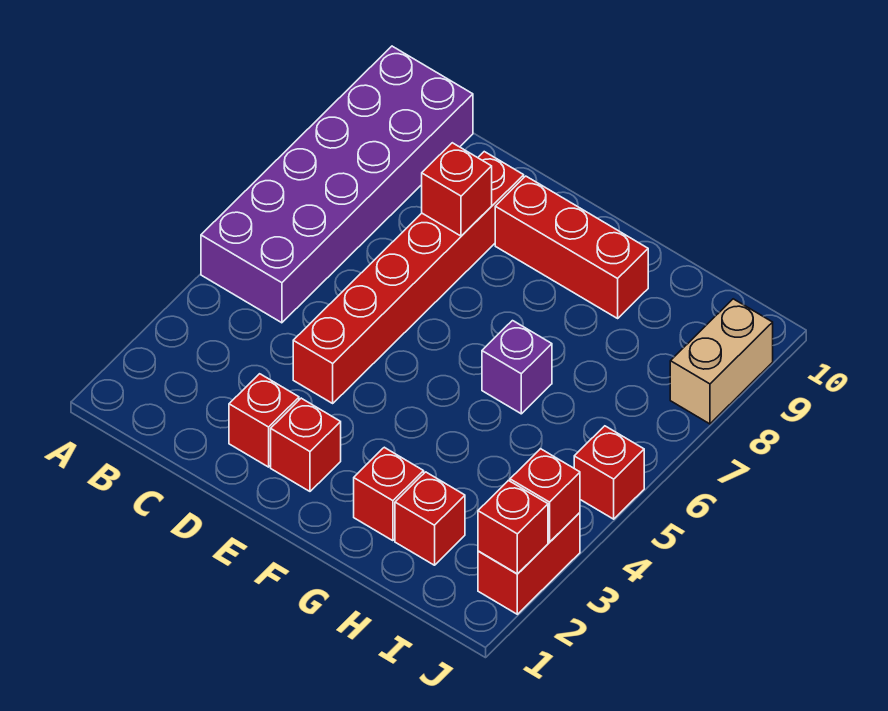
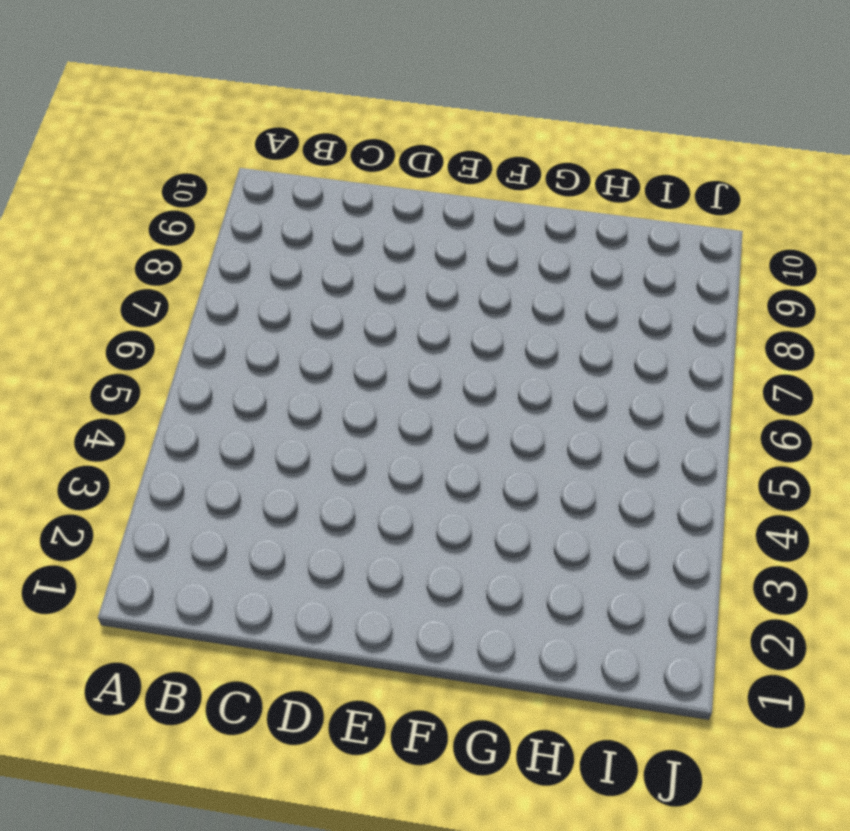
none -> purple brick A5:B10 level 1
none -> red brick D2 level 1
none -> red brick D4:D9 level 1

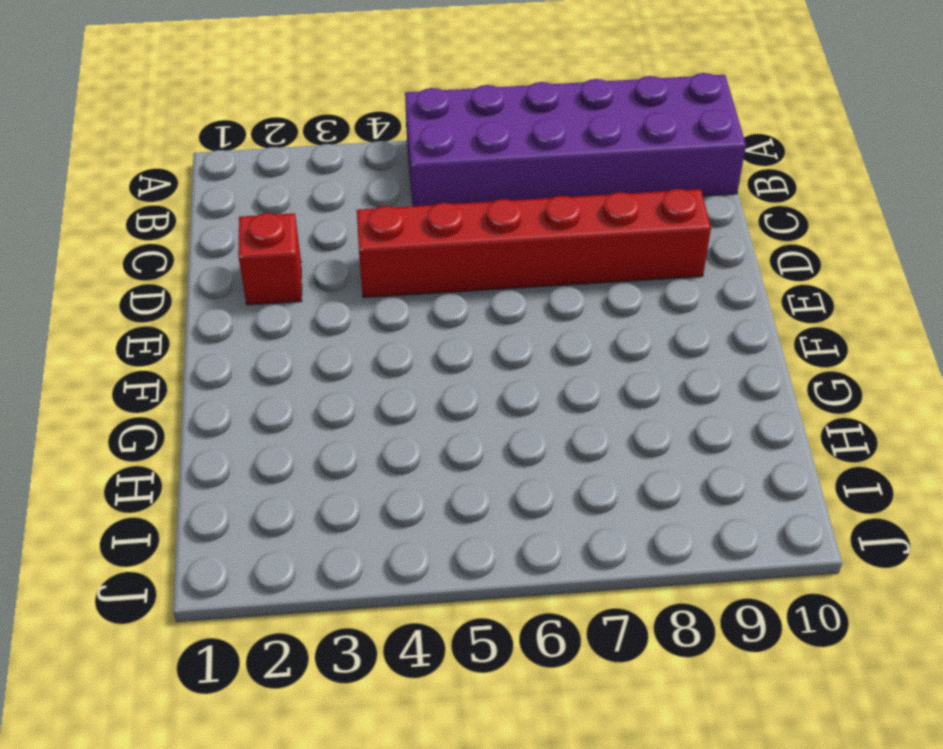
none -> red brick E2 level 1
none -> red brick E9:G9 level 1
none -> red brick G2 level 1

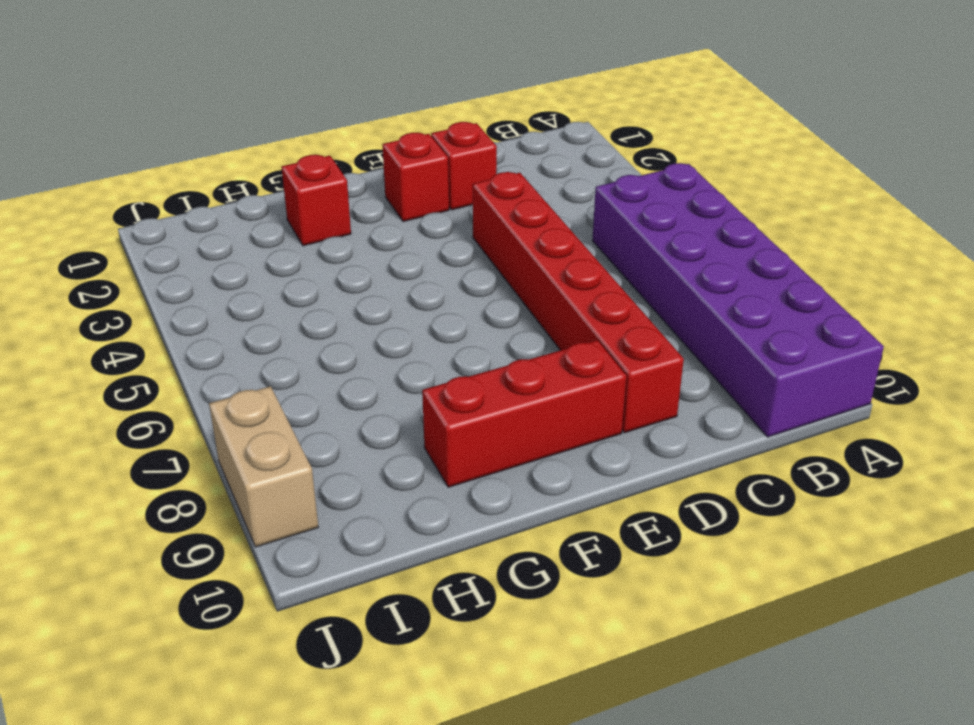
none -> purple brick G6 level 1
none -> red brick H2 level 1
none -> red brick J2:J3 level 1

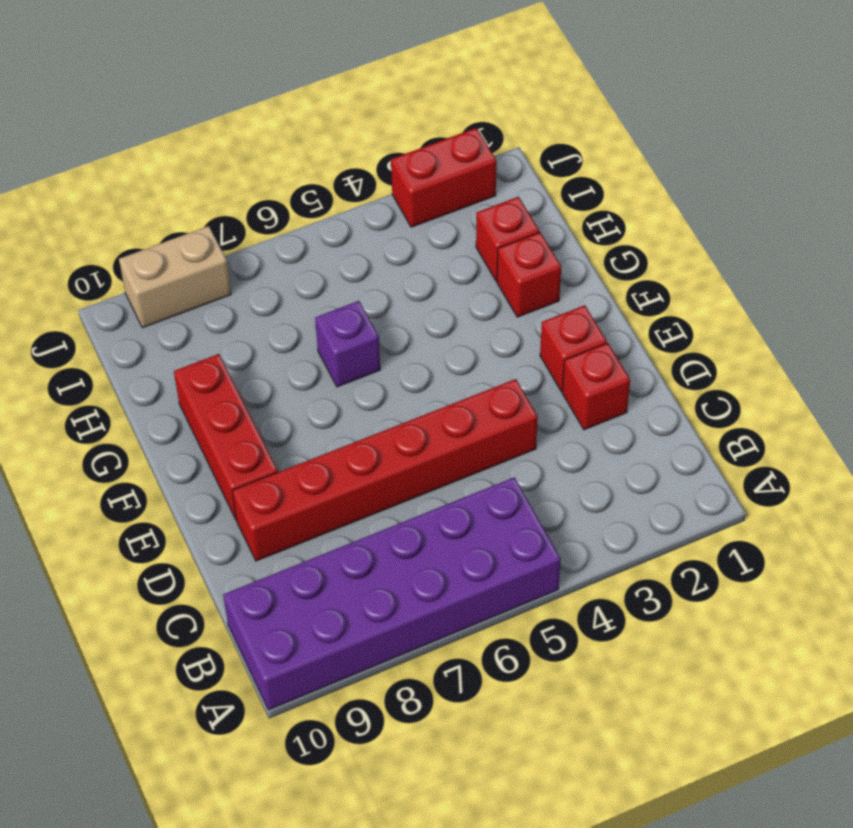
none -> red brick J5 level 1
none -> red brick D8 level 2
none -> red brick J2 level 2

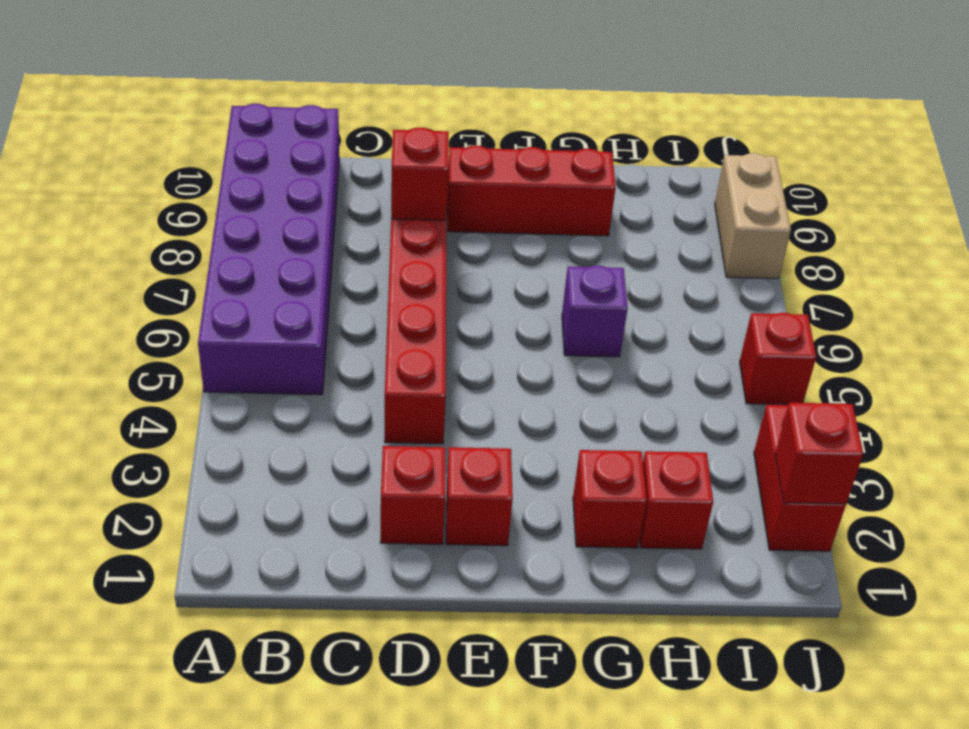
none -> red brick J3 level 2

